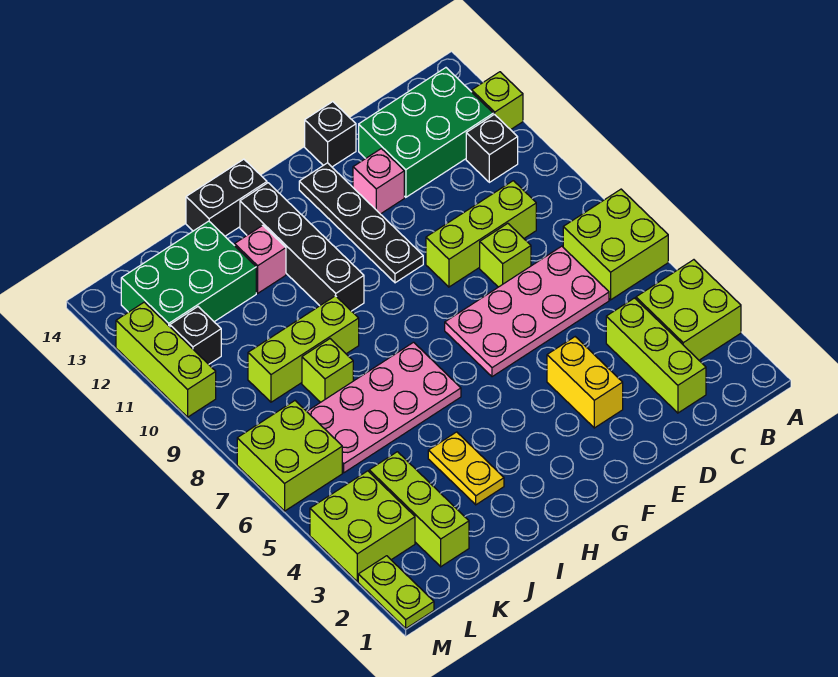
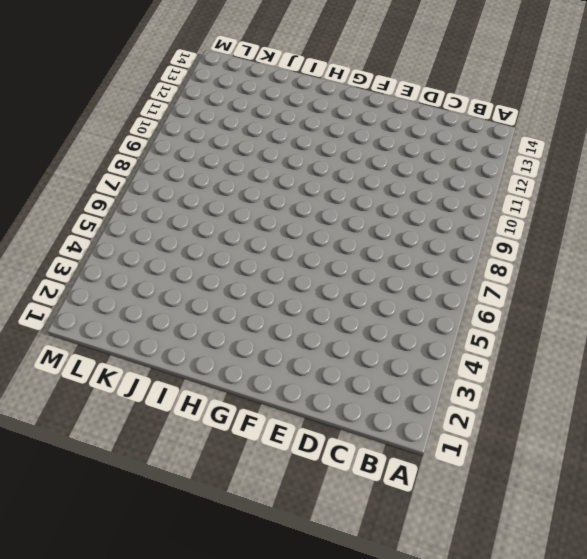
none -> lime brick A3:B4 level 1
none -> lime brick A6:B7 level 1
none -> lime brick A12 level 1

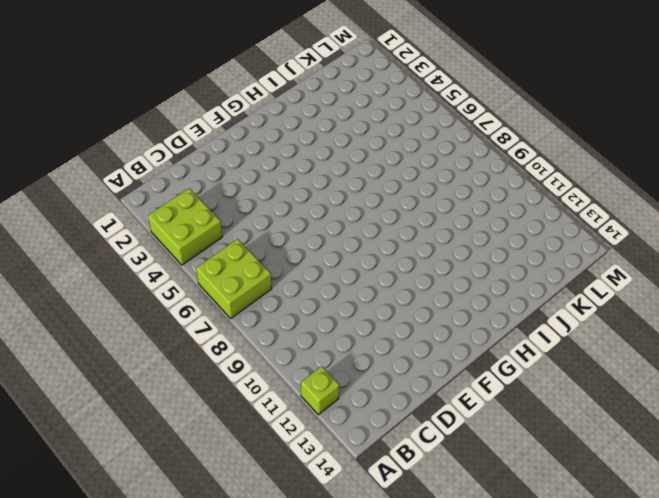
none -> black brick B11 level 1
none -> green brick B12:D13 level 1
none -> lime brick C2:C4 level 1

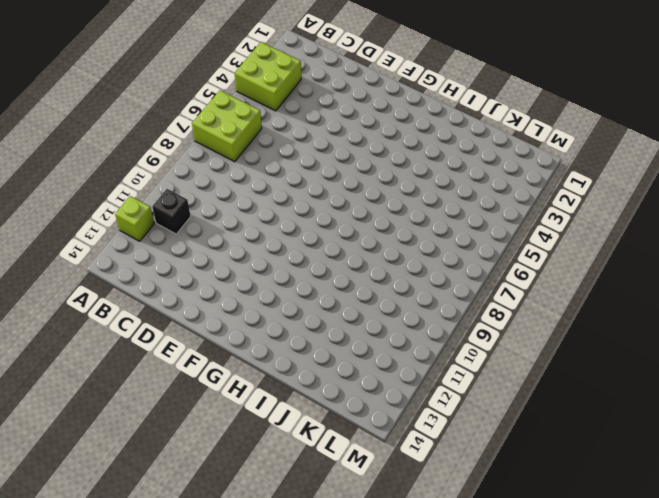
none -> green brick B12:D13 level 1
none -> lime brick C2:C4 level 1
none -> pink plate C6:F7 level 1

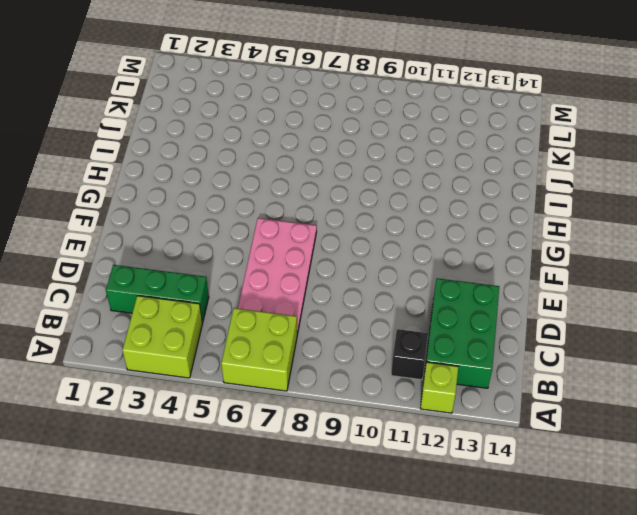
green brick C2:C4 level 1 -> lime brick C2:C4 level 1
none -> lime brick C9:E9 level 1
none -> lime brick D8 level 1
none -> yellow brick E3:E4 level 1

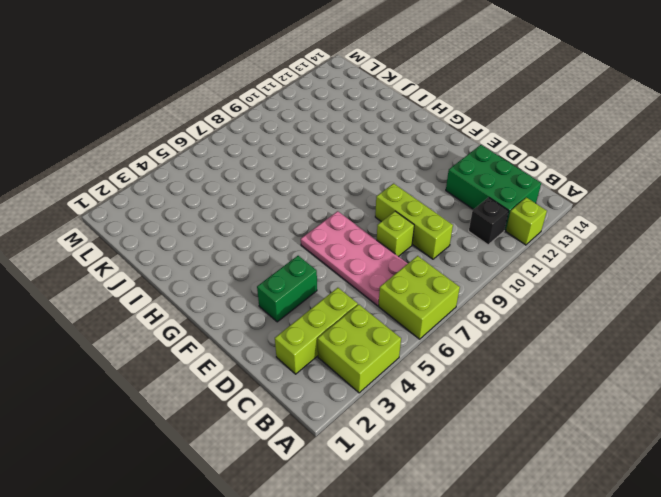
green brick E3:E4 level 1 -> yellow brick E3:E4 level 1
none -> pink brick E12 level 1
none -> black brick E14 level 1
none -> black plate F10:F13 level 1

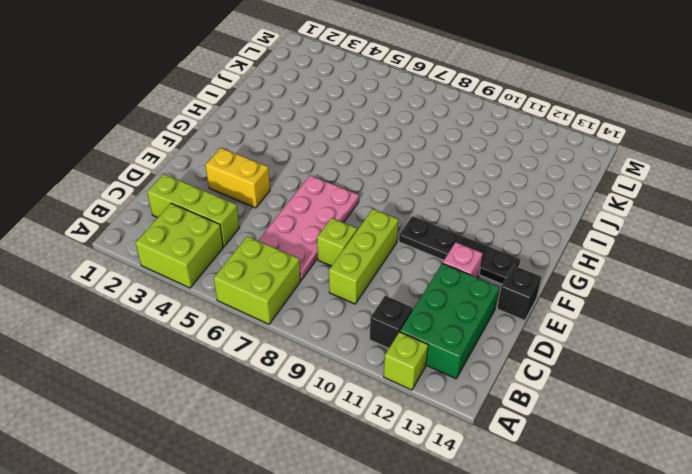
none -> pink plate H6:K7 level 1
none -> black brick H10:H13 level 1
none -> black brick H14:I14 level 1

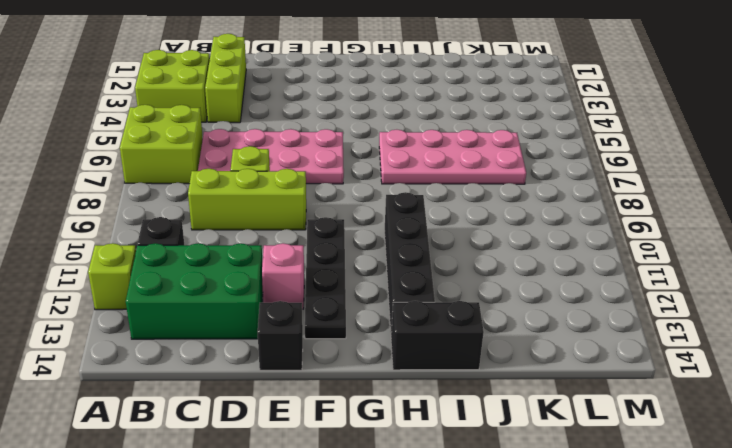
none -> yellow brick E3:E4 level 1
none -> yellow plate I3:I4 level 1
none -> lime brick I9:K9 level 1

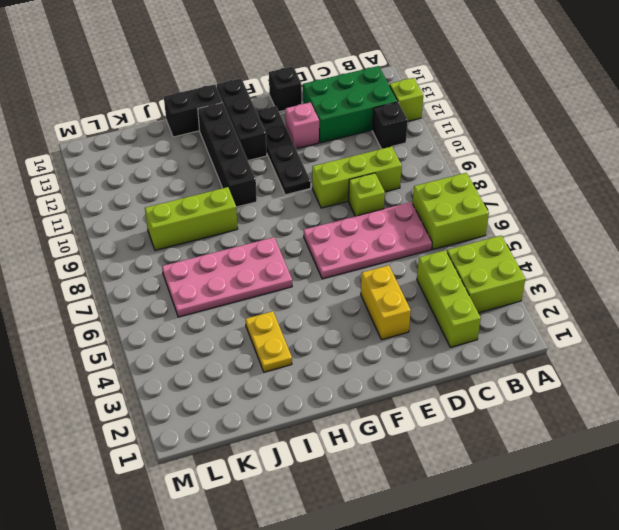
black brick G12:G14 level 1 -> none
none -> pink brick I12 level 1
none -> lime brick J8 level 1
none -> green brick J12:L13 level 1

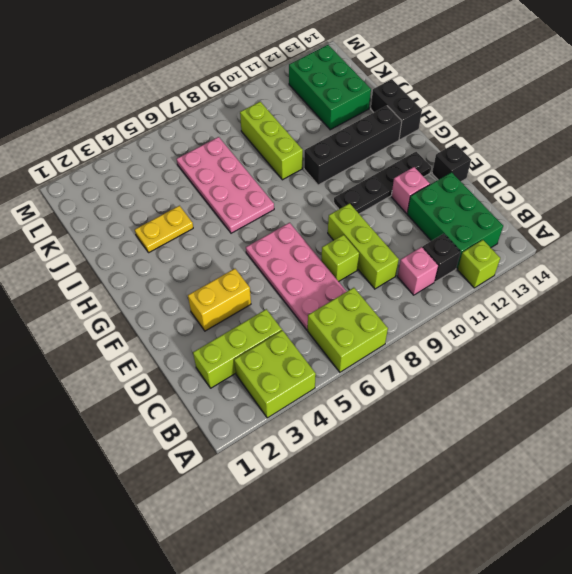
pink brick B10 level 1 -> pink brick I12 level 1
none -> lime brick J8 level 1
none -> lime brick K2:K4 level 1
none -> lime brick L3:M4 level 1

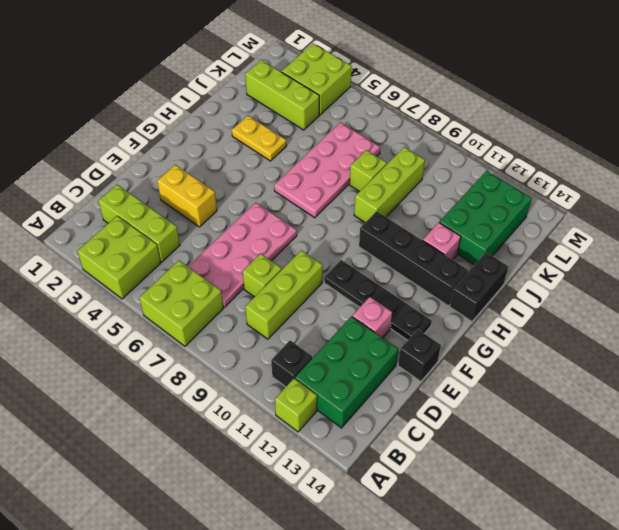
none -> lime brick L6:M7 level 1
none -> black brick L11 level 1
none -> lime plate M1:M2 level 1

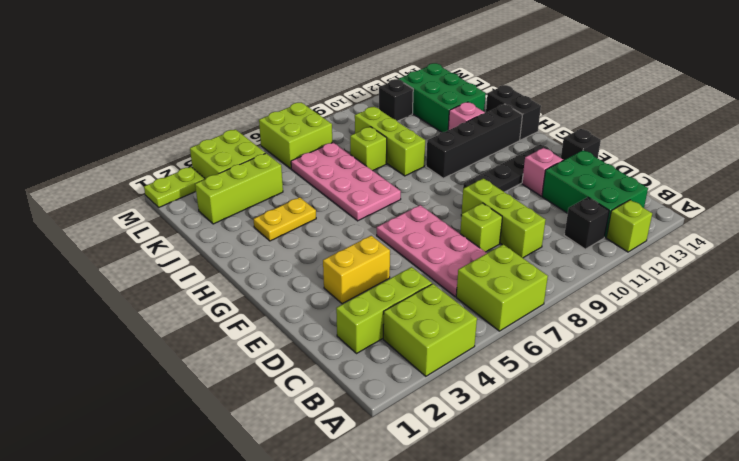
none -> lime brick M10:M12 level 1

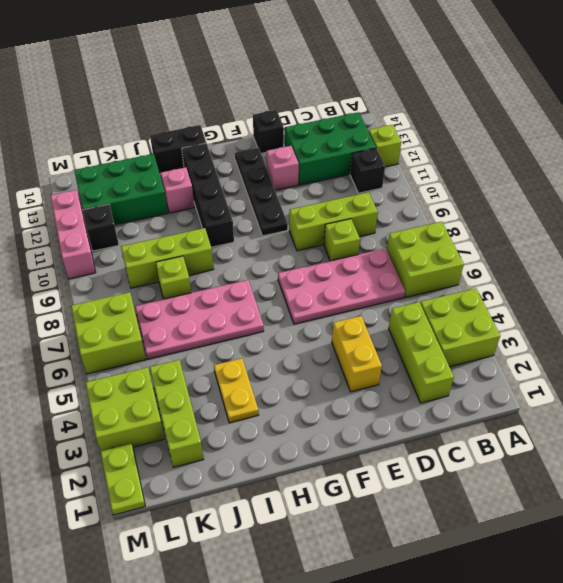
pink brick M10:M12 level 1 -> lime brick M10:M12 level 1

